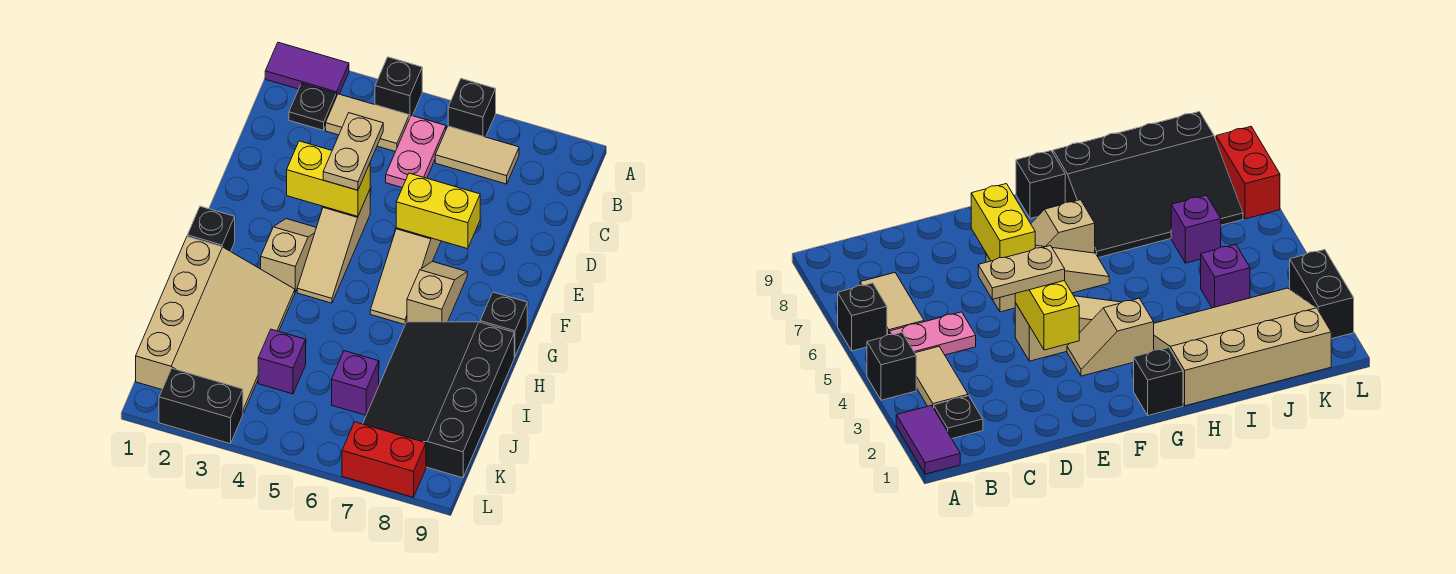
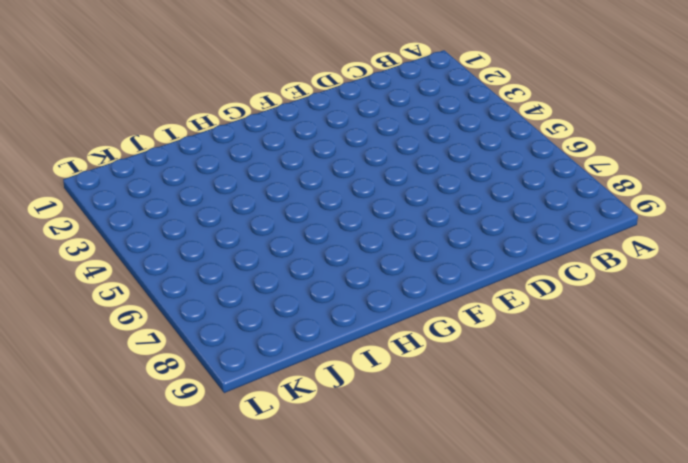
none -> purple tile A1:A2 level 1
none -> black brick A4 level 1
none -> black brick A6 level 1

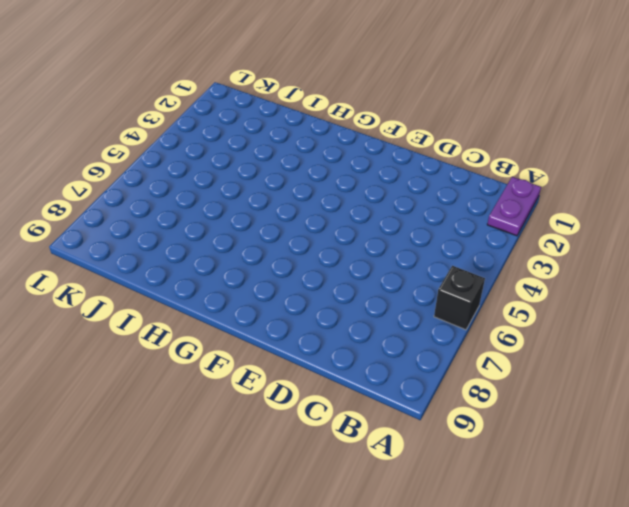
purple plate A1:A2 level 1 -> purple tile A1:A2 level 1
none -> black brick A4 level 1
none -> black plate B2 level 1
none -> tan tile B3:B4 level 1

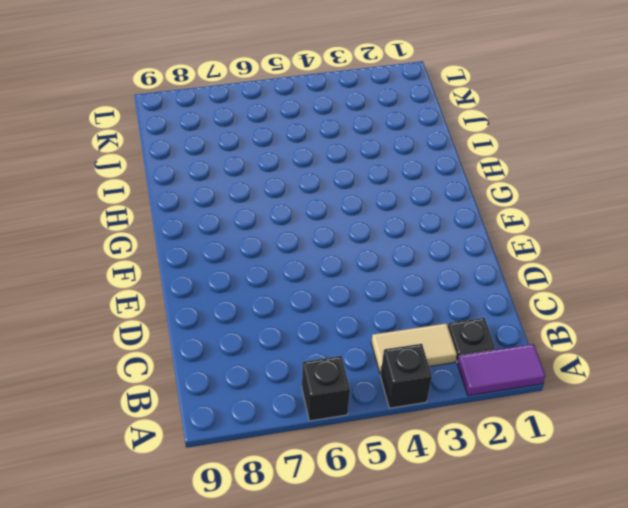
none -> pink plate B5:C5 level 1
none -> tan tile B6:B7 level 1
none -> tan slope E4:G4 level 1 top E

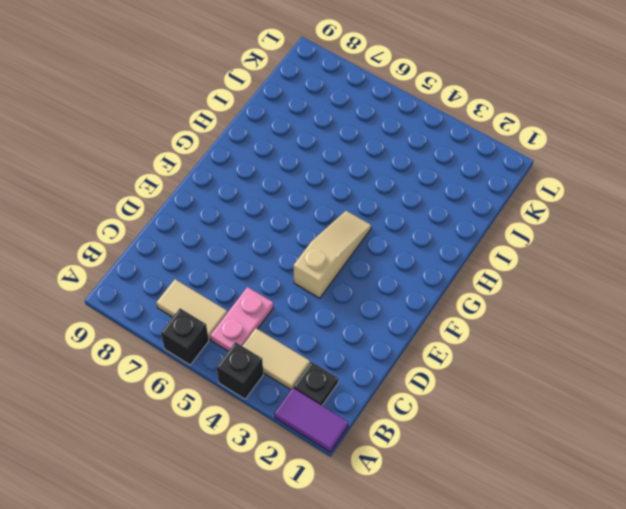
none -> tan slope E6:G6 level 1 top E
none -> tan slope F3:G3 level 1 top G
none -> tan slope F7:G7 level 1 top G

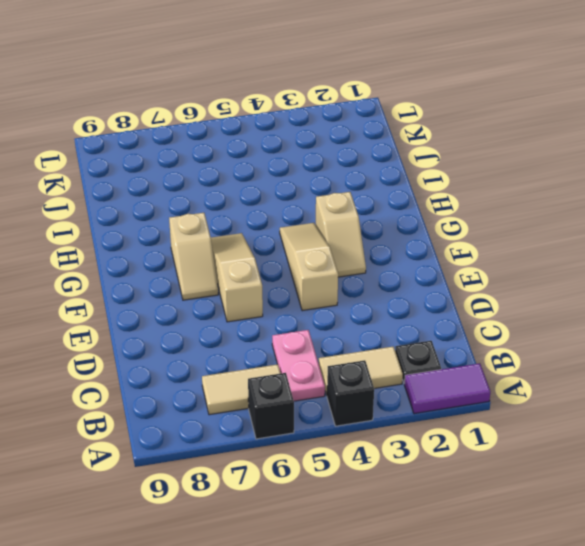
none -> black brick G1 level 1
none -> black brick G9 level 1
none -> tan slope H1:K3 level 1 top 1

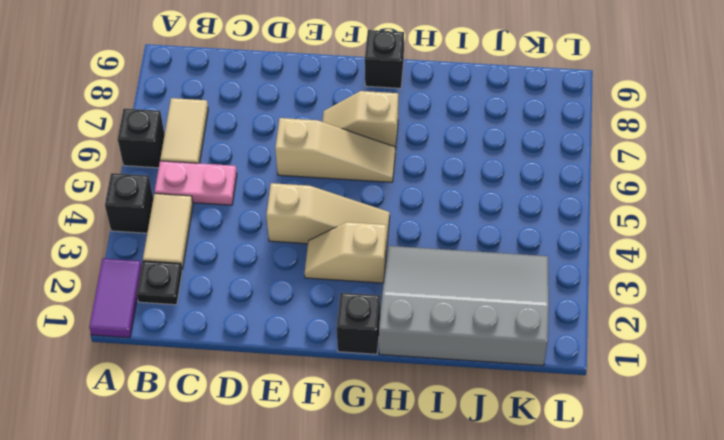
grey slope H1:K3 level 1 top 1 -> tan slope H1:K3 level 1 top 1
none -> black slope H7:K9 level 1 top 9
none -> purple brick J4 level 1
none -> purple brick J6 level 1

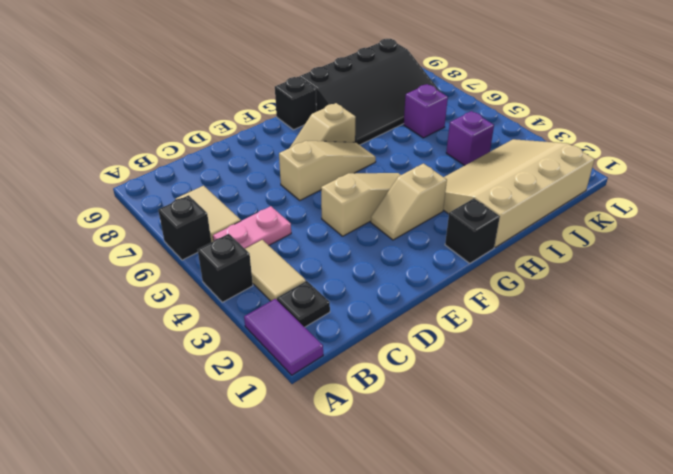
none -> black brick L2:L3 level 1
none -> red brick L7:L8 level 1
none -> yellow brick E3:E4 level 2

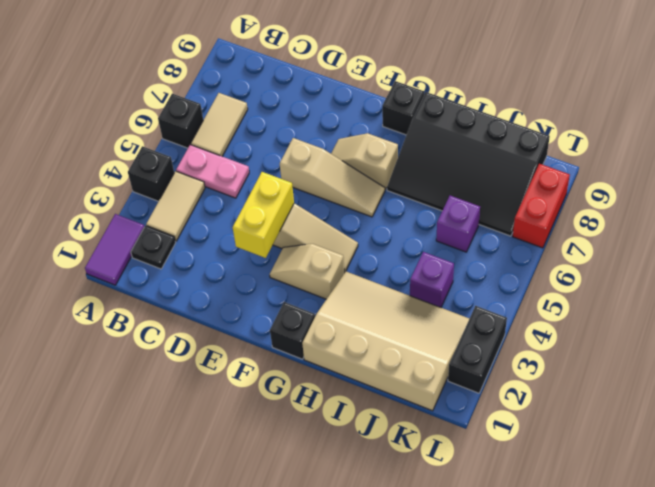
none -> yellow brick E6:E7 level 2
none -> tan plate D4:E4 level 3

